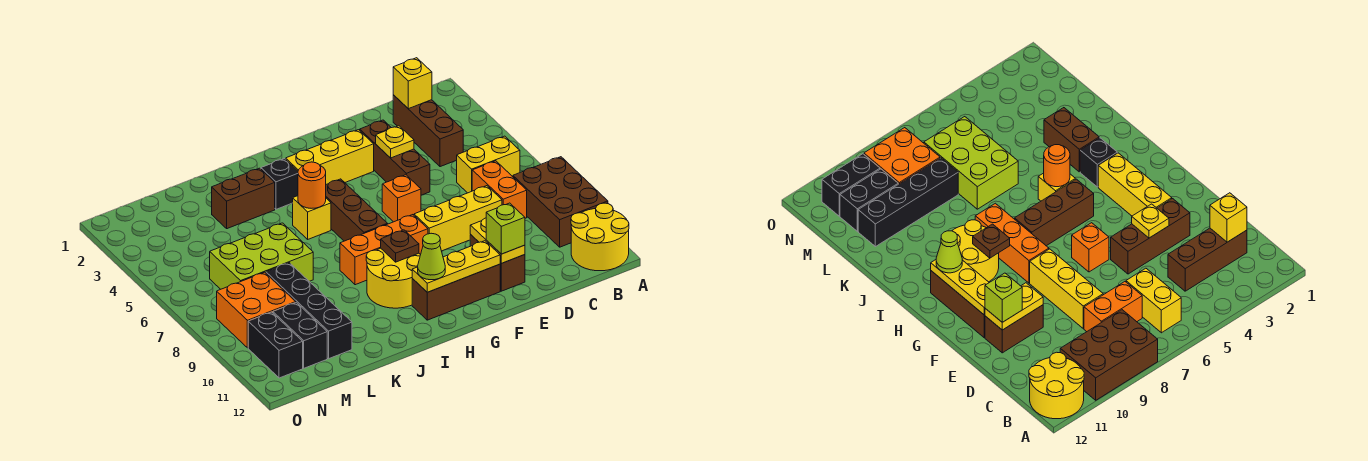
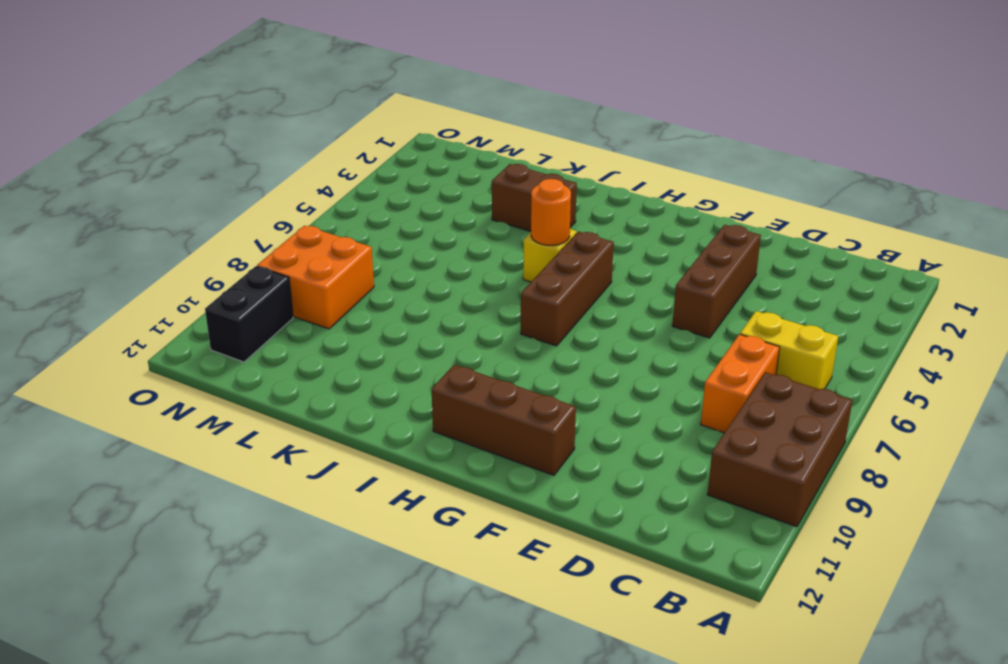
none -> yellow round brick A11:B12 level 1
none -> brown brick C2:C4 level 1
none -> yellow brick D8:F8 level 1
none -> brown brick E10:E11 level 1

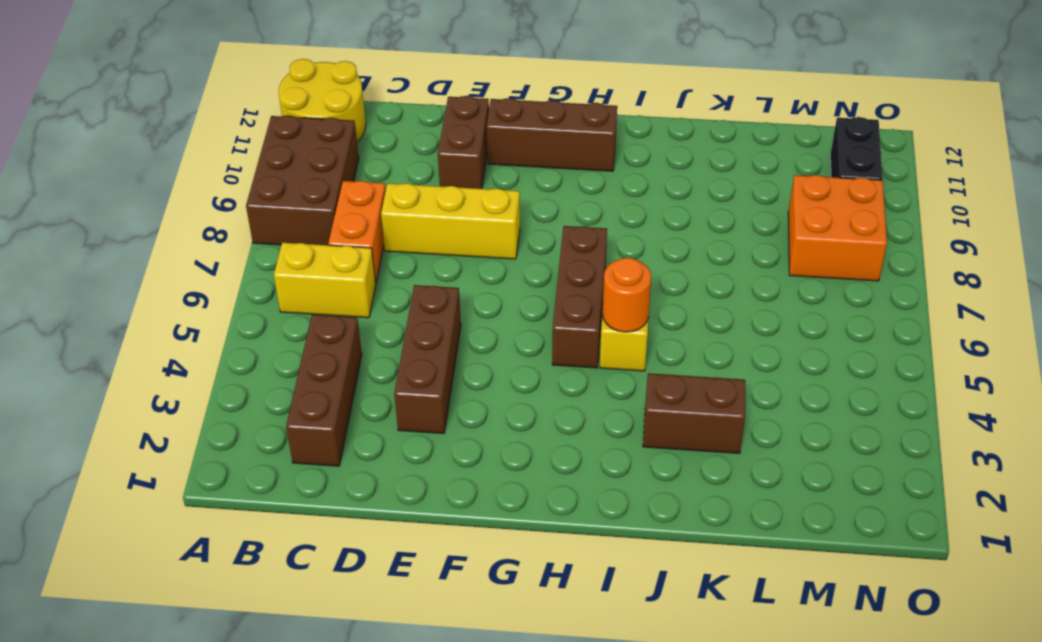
none -> yellow brick F3:H3 level 1
none -> orange brick F6 level 1
none -> orange brick G8:I8 level 1
none -> yellow round brick H9:I10 level 1

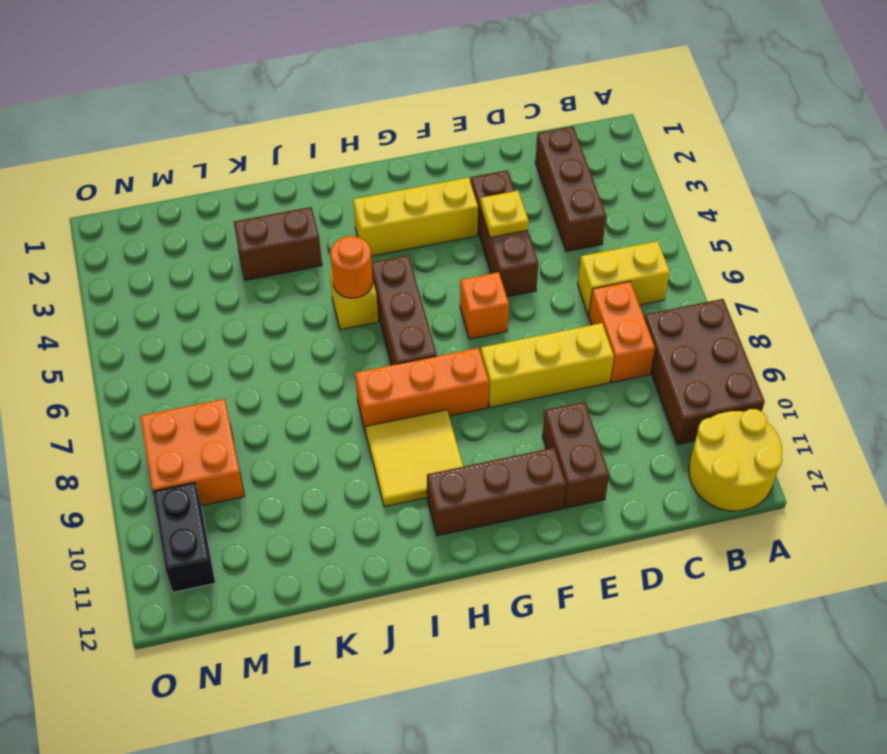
yellow tile H9:I10 level 1 -> yellow round brick H9:I10 level 1
none -> black brick I3 level 1
none -> lime brick K6:M7 level 1
none -> black brick L8:L11 level 1
none -> black brick M10:M11 level 1

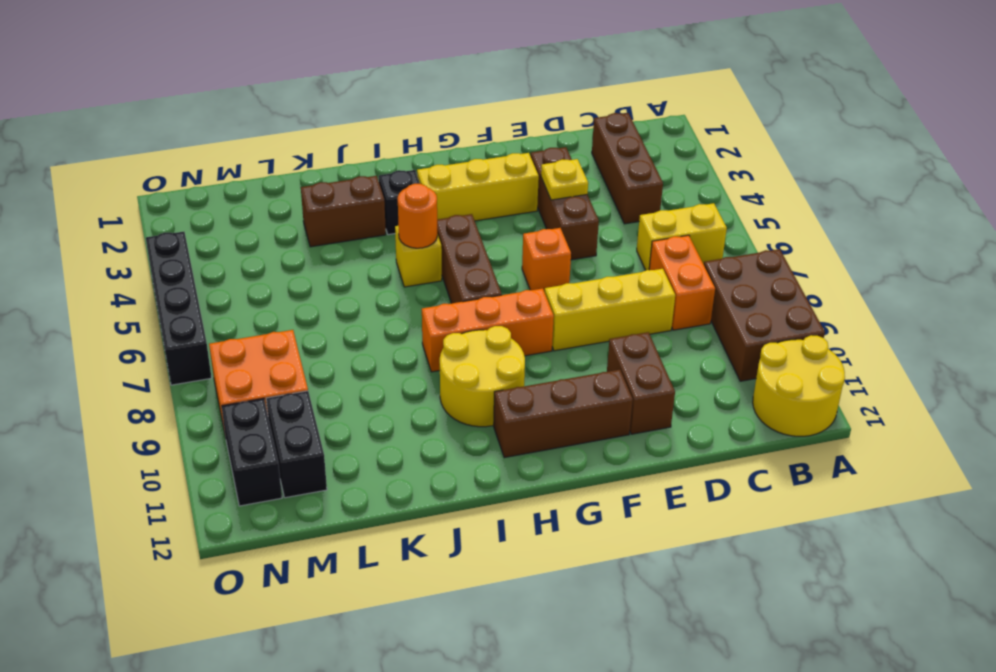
black brick O4:O7 level 1 -> black brick L8:L11 level 1
none -> lime brick K6:M7 level 1
none -> yellow brick C2 level 2
none -> yellow plate E10:E11 level 2
none -> yellow plate F11:H11 level 2

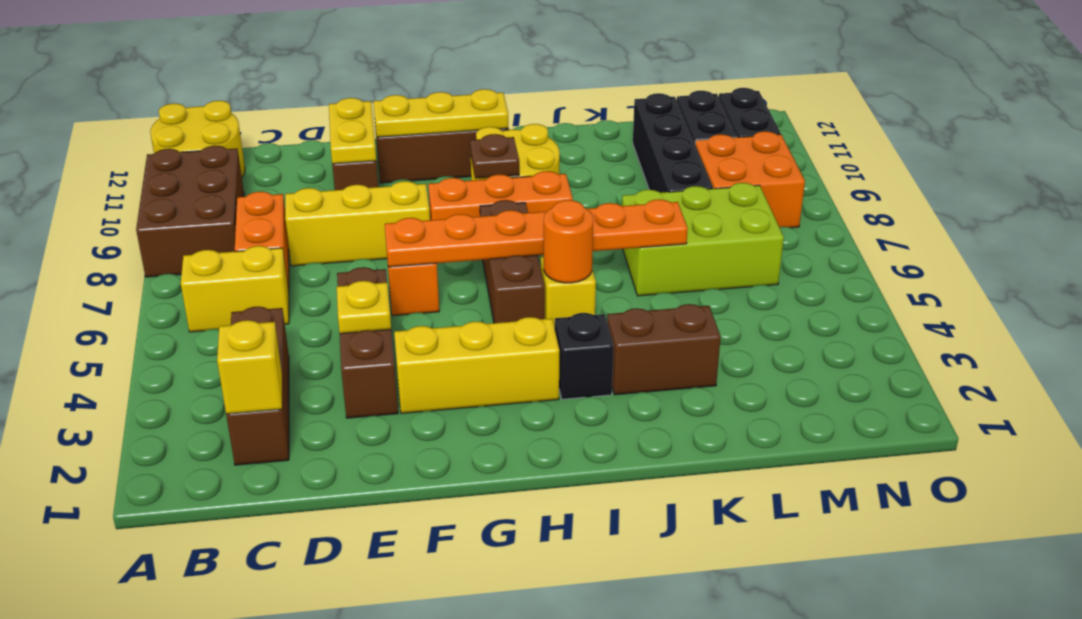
orange plate F6:K6 level 2 -> none
none -> lime brick E11 level 3
none -> lime cone H11 level 3

